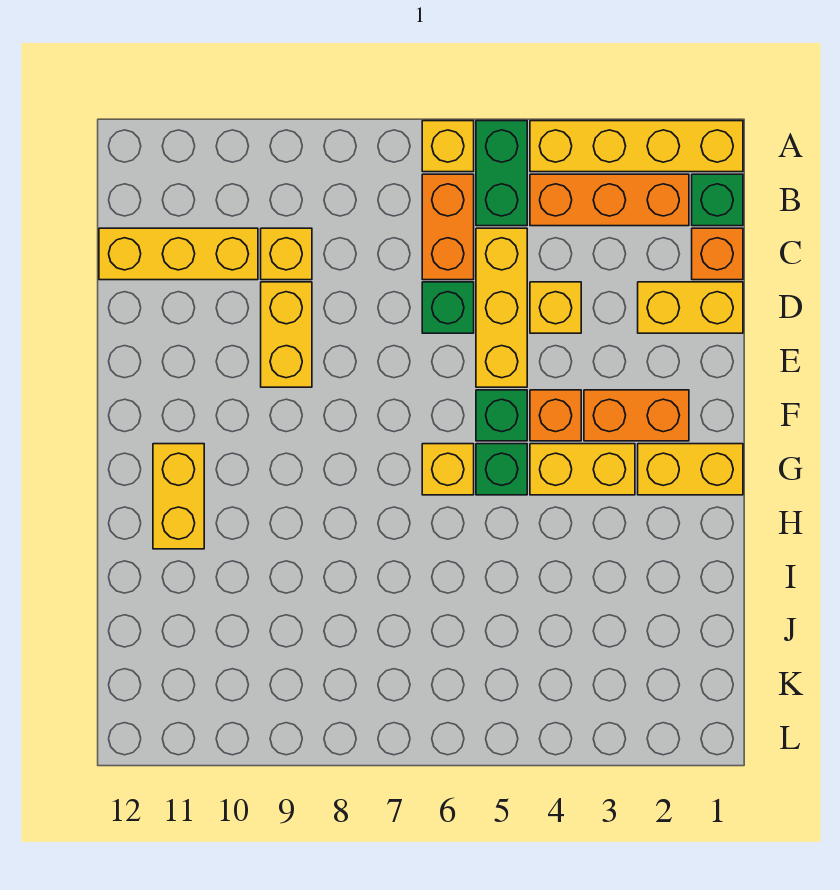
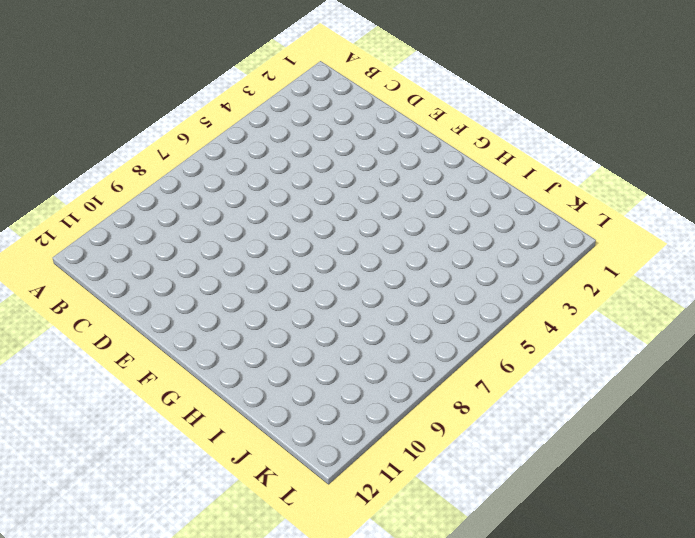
none -> yellow brick A1:A4 level 1
none -> green brick A5:B5 level 1
none -> yellow brick A6 level 1

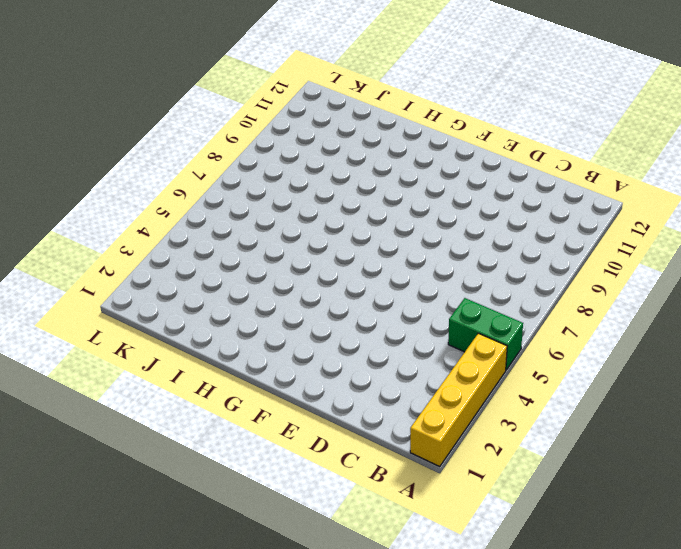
none -> yellow brick A6 level 1
none -> green brick B1 level 1
none -> orange brick B2:B4 level 1

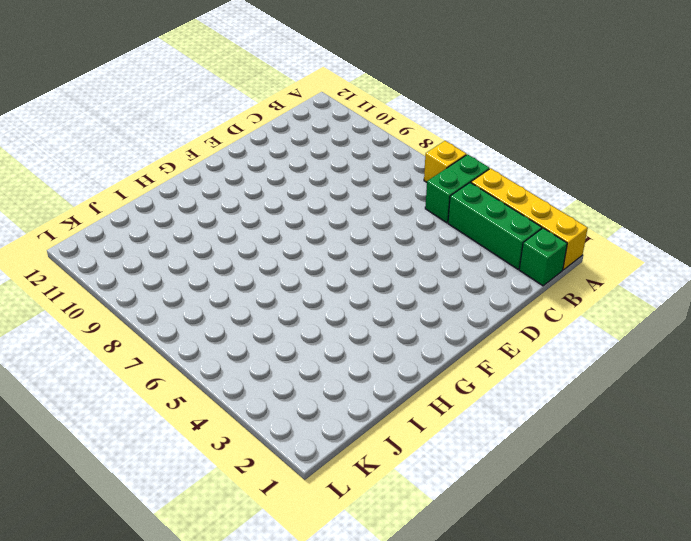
green brick B2:B4 level 1 -> orange brick B2:B4 level 1
none -> orange brick B6:C6 level 1
none -> orange brick C1 level 1
none -> yellow brick C5:E5 level 1

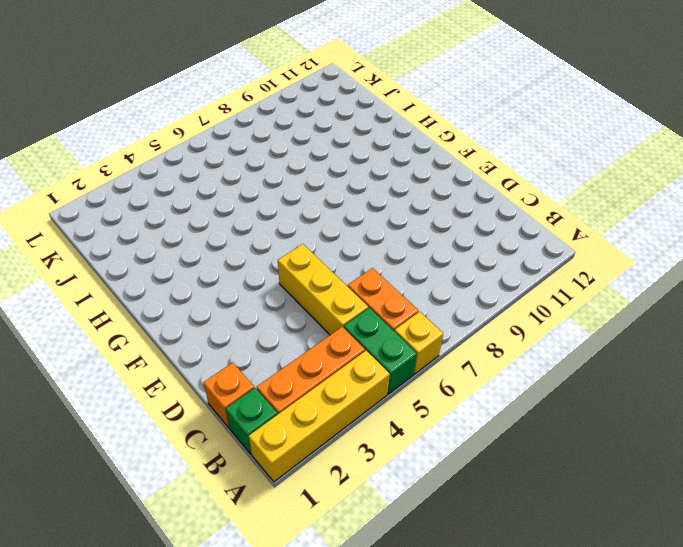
none -> yellow brick C9 level 1
none -> yellow brick C10:C12 level 1
none -> yellow brick D1:D2 level 1

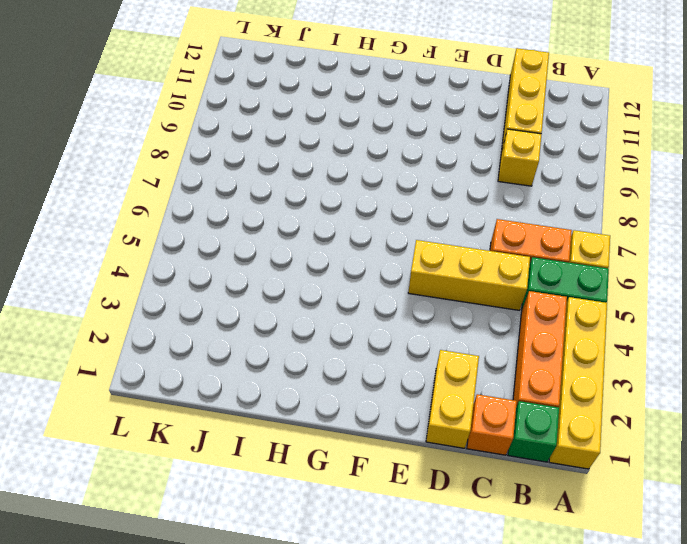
none -> yellow brick D4 level 1
none -> green brick D6 level 1
none -> yellow brick D9:E9 level 1

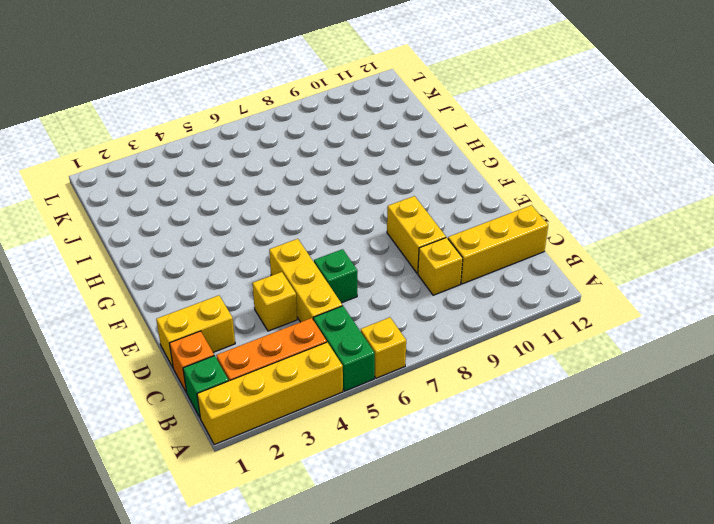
none -> orange brick B6:C6 level 1
none -> orange brick F2:F3 level 1
none -> orange brick F4 level 1

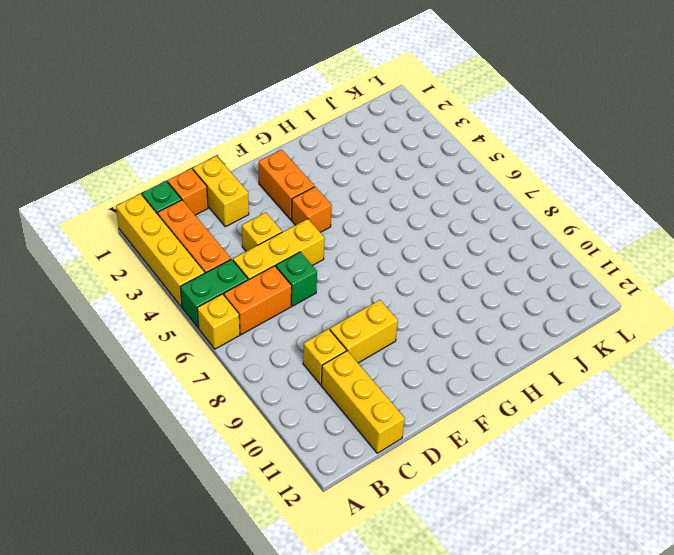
none -> green brick F5 level 1
none -> yellow brick G1:G2 level 1
none -> yellow brick G3:G4 level 1

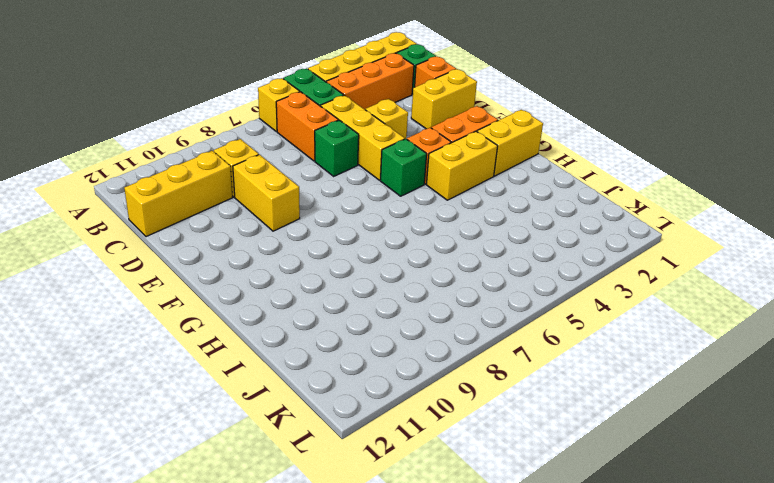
none -> green brick G5 level 1
none -> yellow brick G6 level 1
none -> yellow brick G11:H11 level 1

